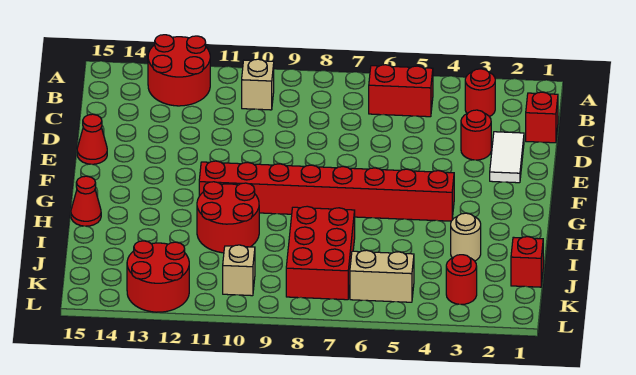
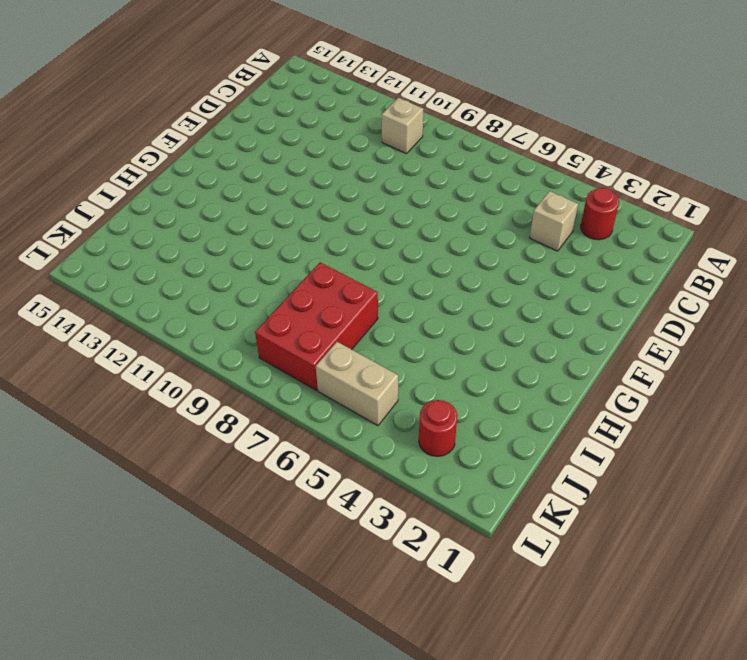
tan brick C4 level 1 -> tan brick K10 level 1
none -> red round brick A12:B13 level 1
none -> red brick B5:B6 level 1
none -> red brick C1 level 1

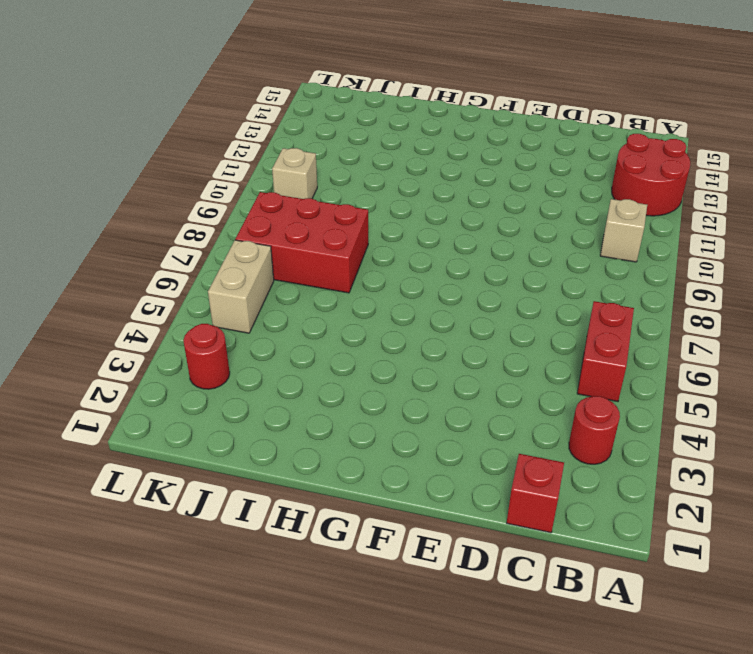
none -> white tile D2:E2 level 1
none -> red round brick D3 level 1
none -> red cone E15 level 1

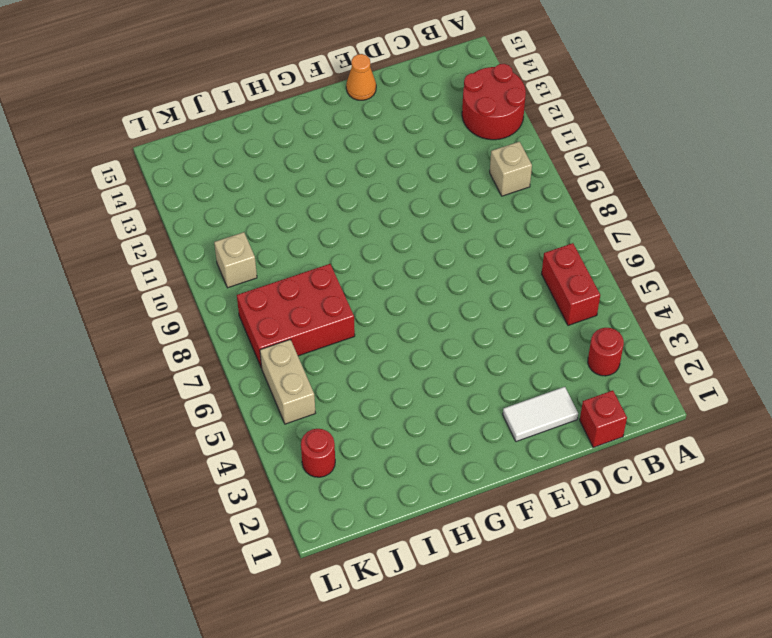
orange cone E15 level 1 -> red cone E15 level 1
none -> red round brick D3 level 1
none -> red brick G4:G11 level 1
none -> red round brick H10:I11 level 1

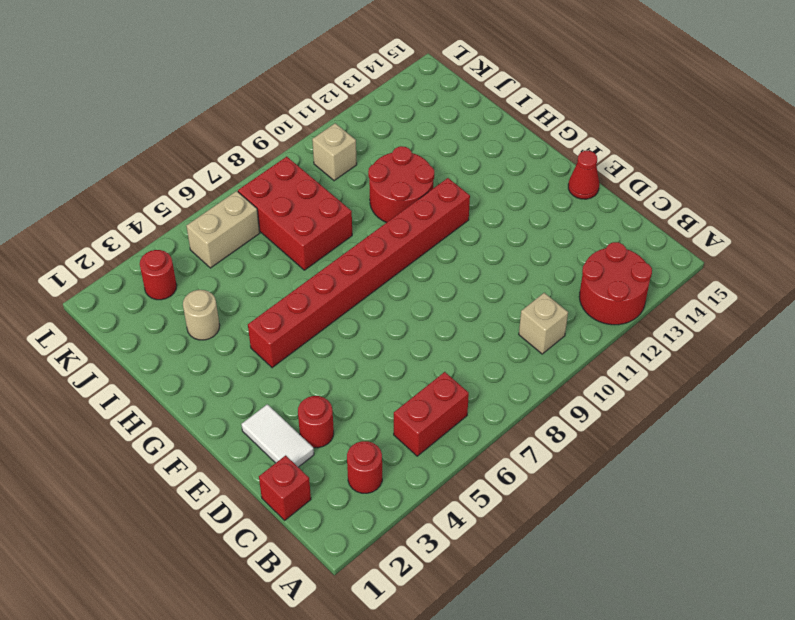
none -> red cone H15 level 1
none -> red brick J1 level 1
none -> red round brick K12:L13 level 1

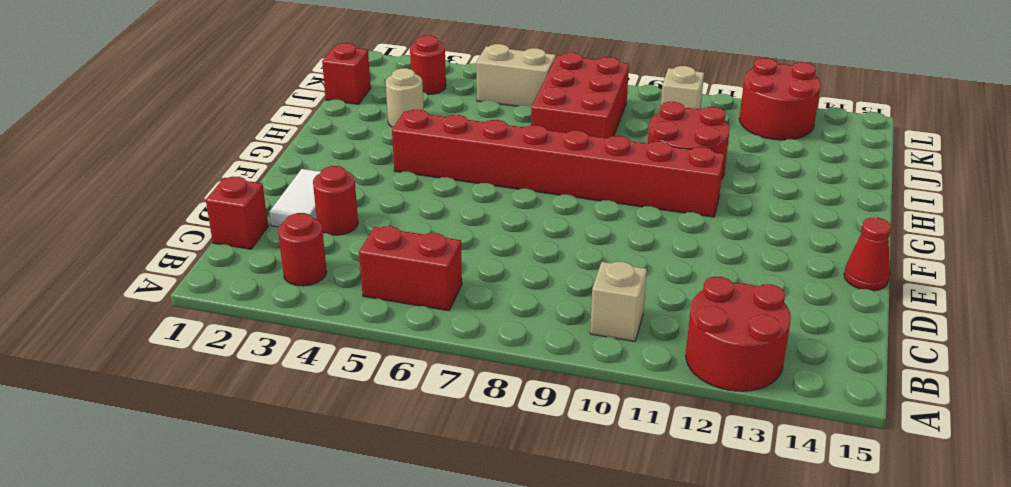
none -> red cone H15 level 1

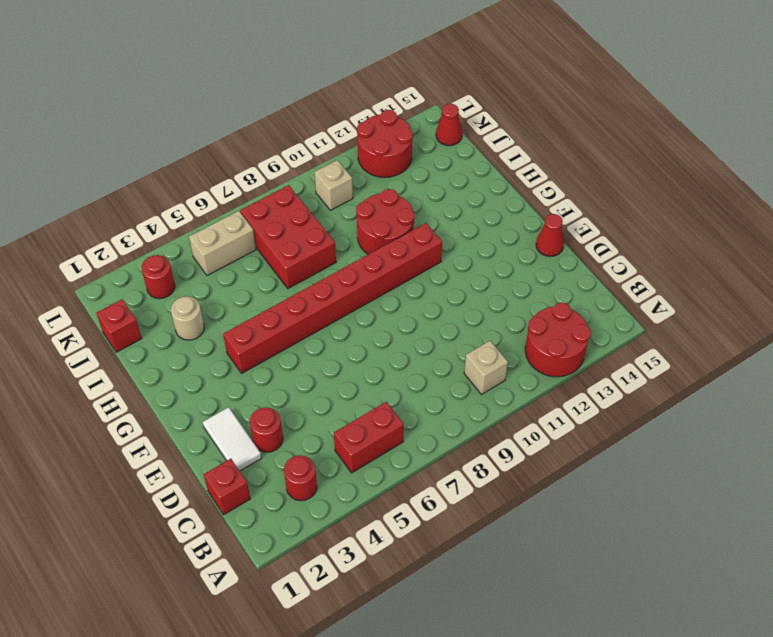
red cone K15 level 1 -> red cone H15 level 1

